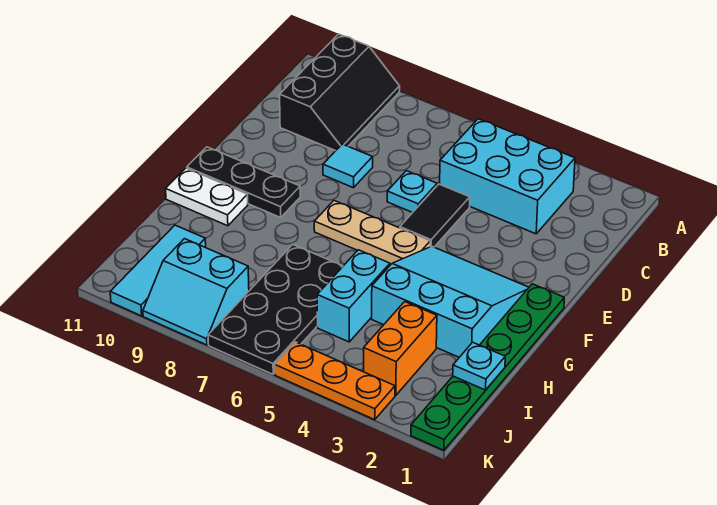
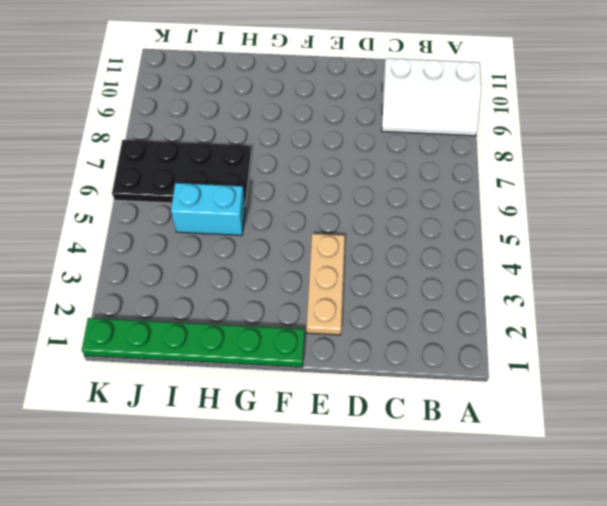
white slope A9:C10 level 1 top 10 -> black slope A9:C10 level 1 top 10
tan plate E2:E4 level 1 -> tan plate F5:F7 level 1
none -> cyan brick B3:C5 level 1
none -> black tile D5:E5 level 1
none -> cyan plate D6 level 1

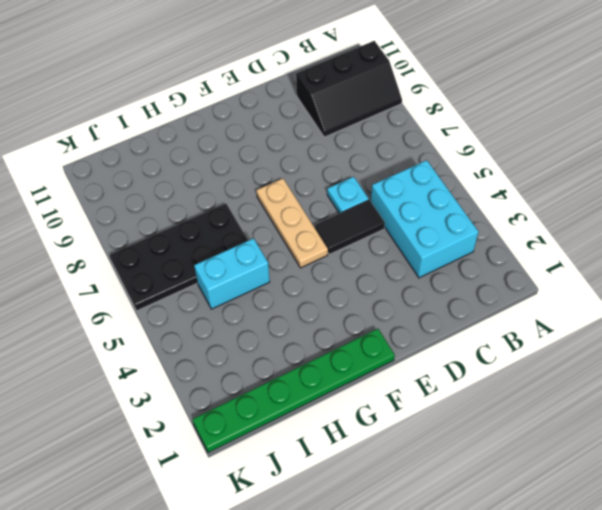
none -> cyan tile D8 level 1
none -> cyan slope F2:H4 level 1 top H
none -> black plate F9:F11 level 1

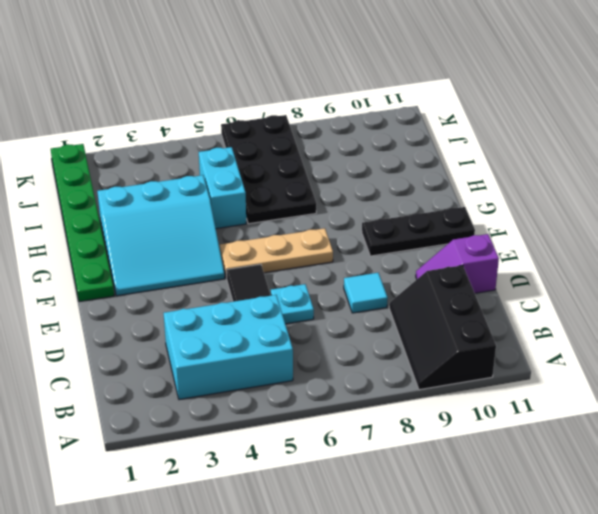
purple slope D10:D11 level 1 top 11 -> none
none -> white plate G10:G11 level 1
none -> orange brick I3:J3 level 1
none -> cyan tile I10:K10 level 1

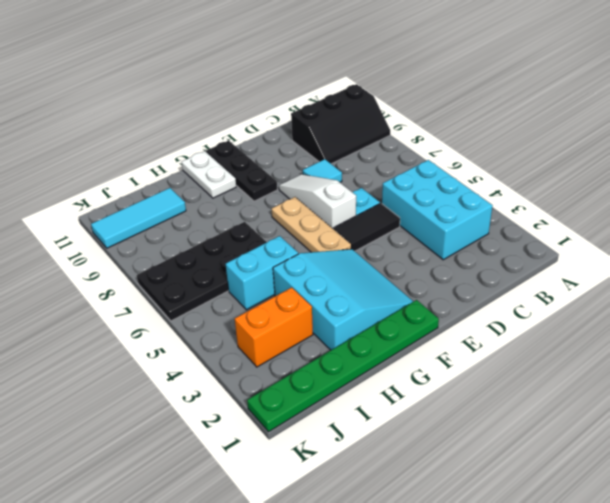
white slope E6:E8 level 1 top 6 -> none
none -> cyan slope J8:K9 level 1 top J
none -> orange plate K3:K5 level 1
none -> cyan plate I1 level 2

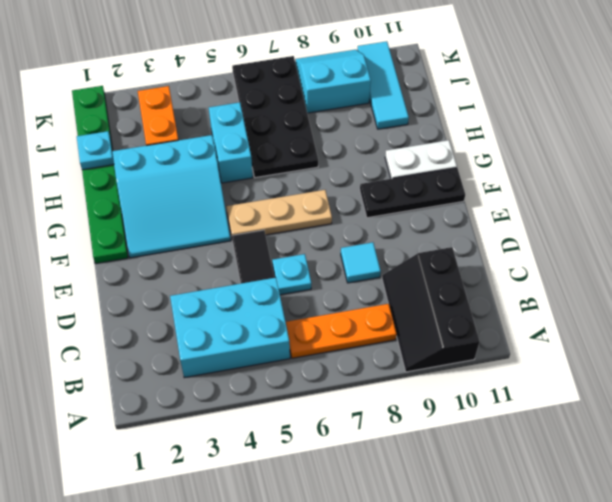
orange plate B6:B8 level 1 -> orange plate K3:K5 level 1

